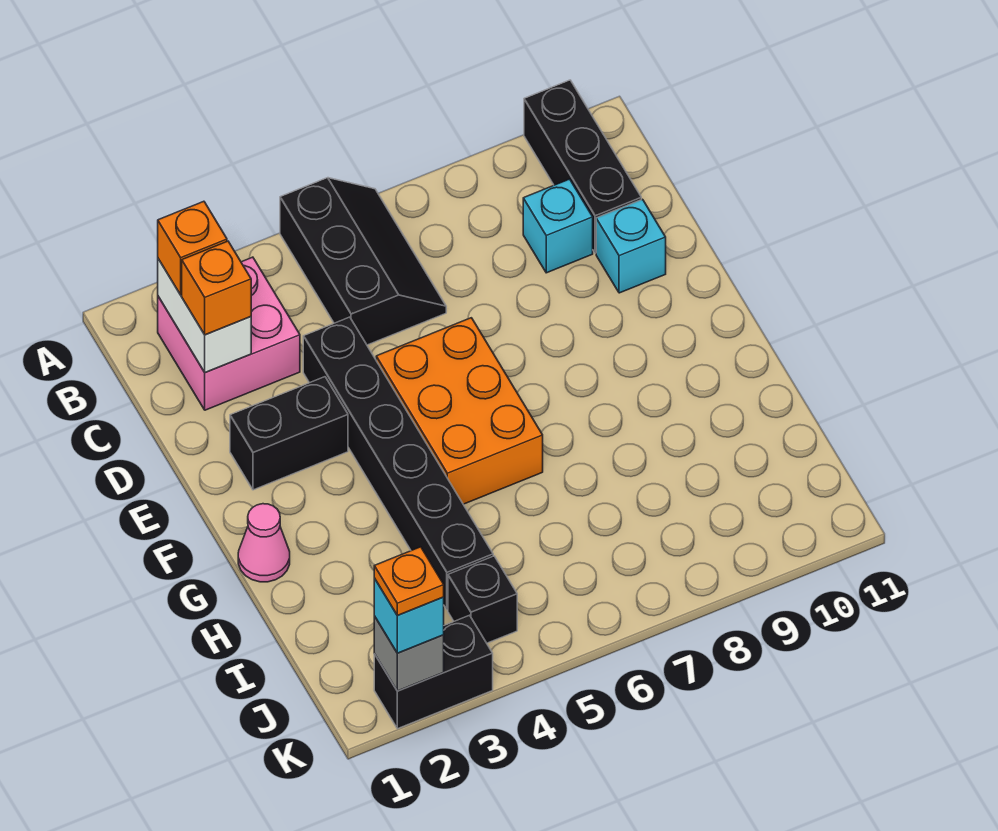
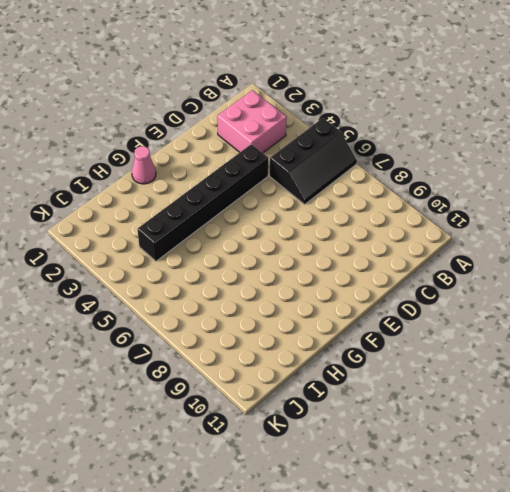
none -> black brick A10:C10 level 1
none -> cyan brick C9 level 1
none -> cyan brick D10 level 1

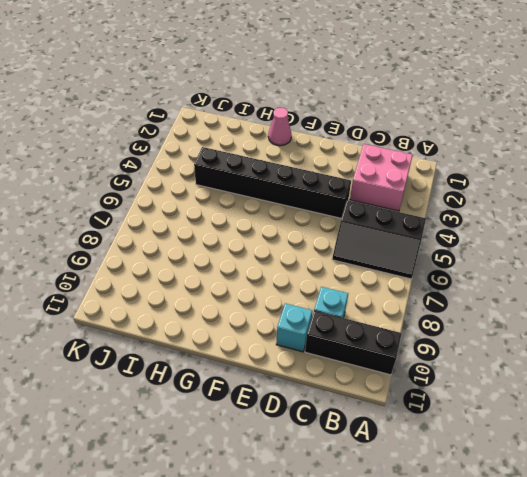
none -> black brick E2:E3 level 1
none -> orange brick E5:G6 level 1
none -> black brick J4 level 1

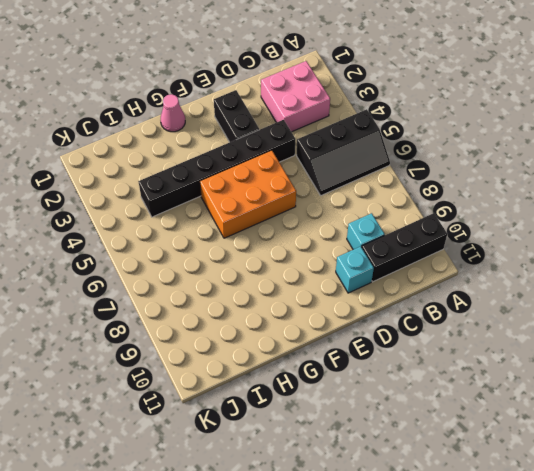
none -> black brick J4 level 1
none -> black brick K2:K3 level 1
none -> white brick B2:C2 level 2

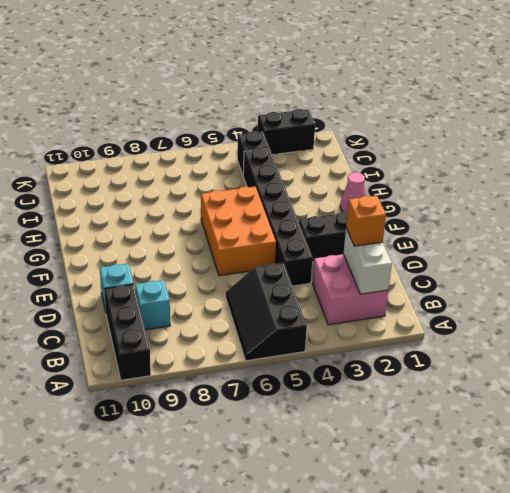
none -> grey brick K2 level 2
none -> orange brick B2 level 3
none -> cyan brick K2 level 3

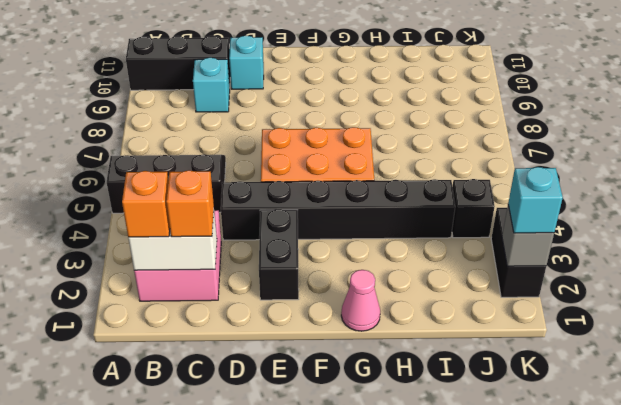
none -> orange plate K2 level 4

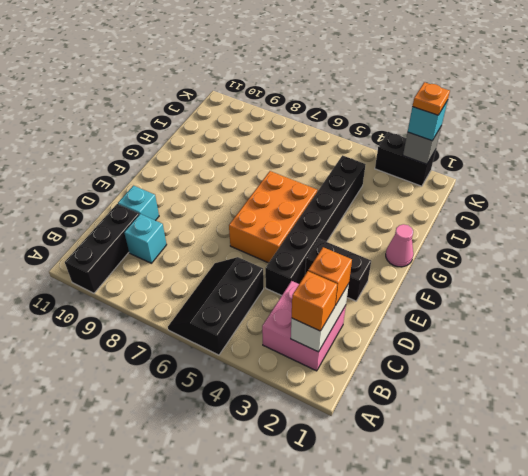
none -> black brick J4 level 1

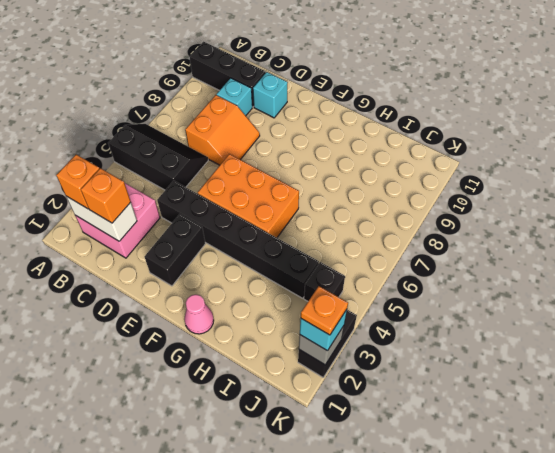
orange slope C7:D8 level 1 top C -> none

